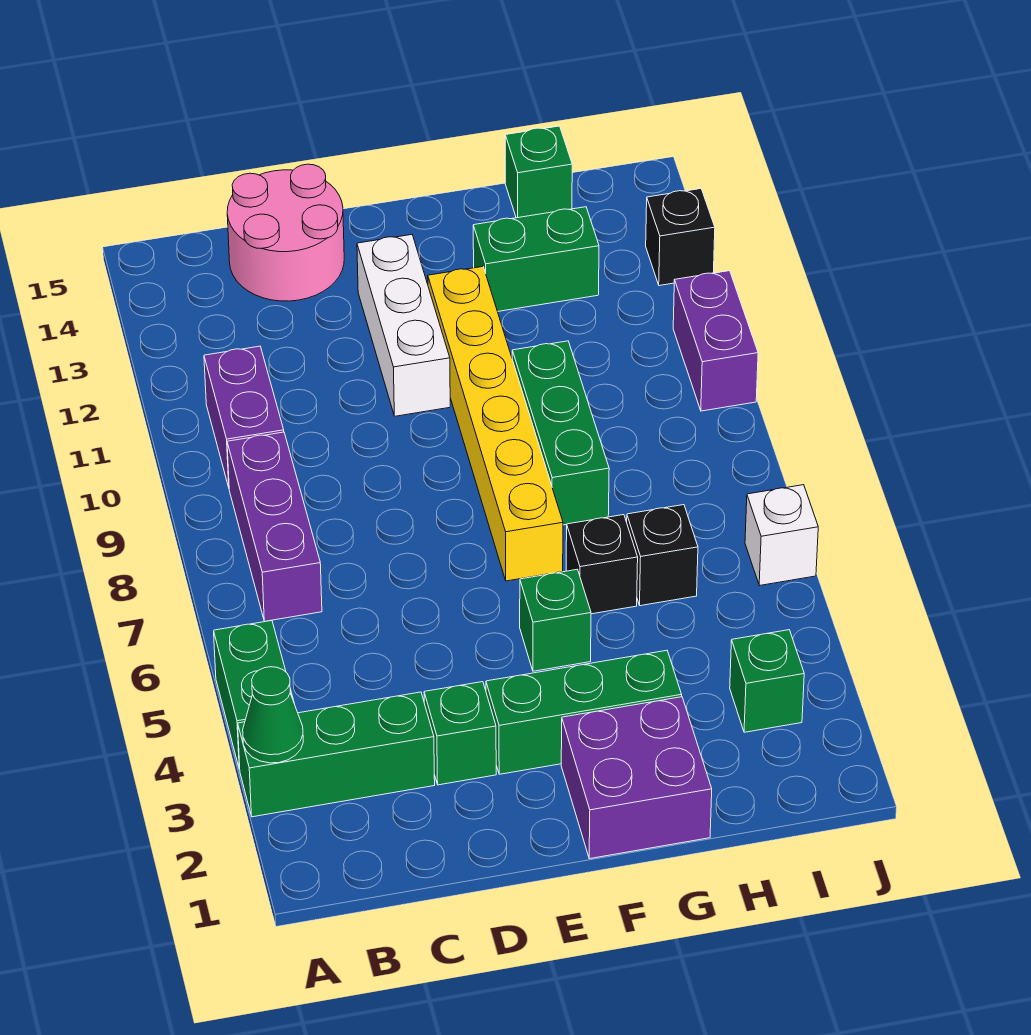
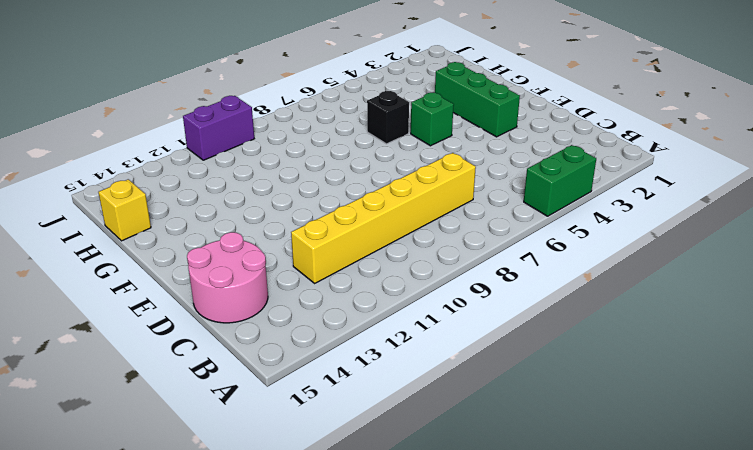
yellow brick C7:C12 level 1 -> yellow brick F7:F12 level 1
yellow brick H15 level 1 -> green brick H15 level 1
none -> green brick A3:C3 level 1
none -> purple brick B7:B9 level 1
none -> purple brick B10:B11 level 1

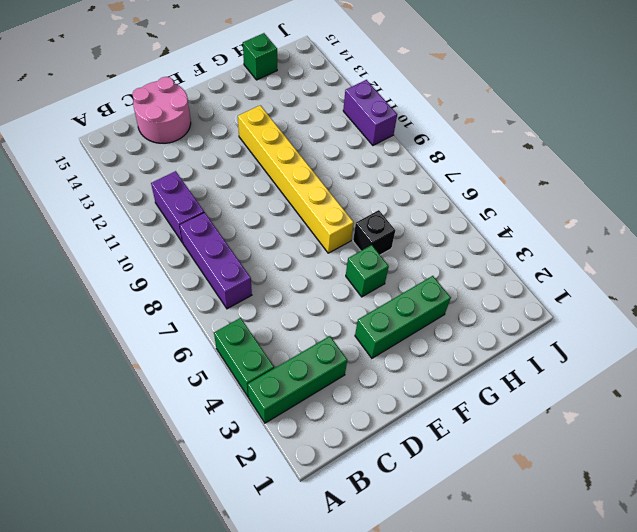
none -> green brick D3 level 1
none -> white brick E11:E13 level 1
none -> purple brick F1:G2 level 1

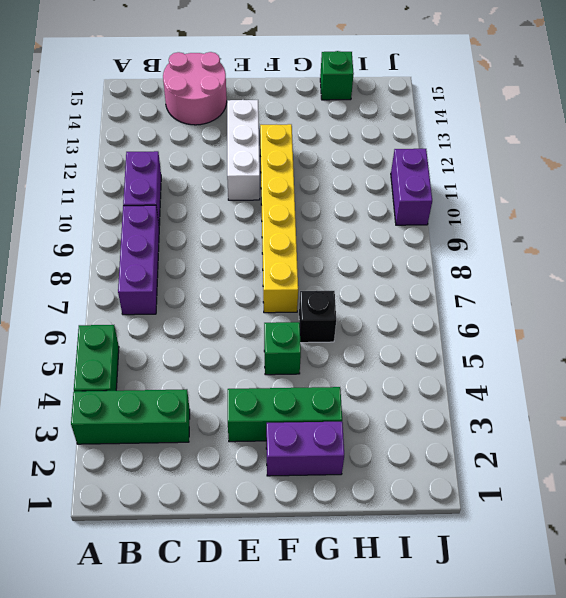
purple brick F2:G2 level 1 -> purple brick F1:G2 level 1
none -> green brick D3 level 1
none -> green brick G8:G10 level 1
none -> green brick G13:H13 level 1

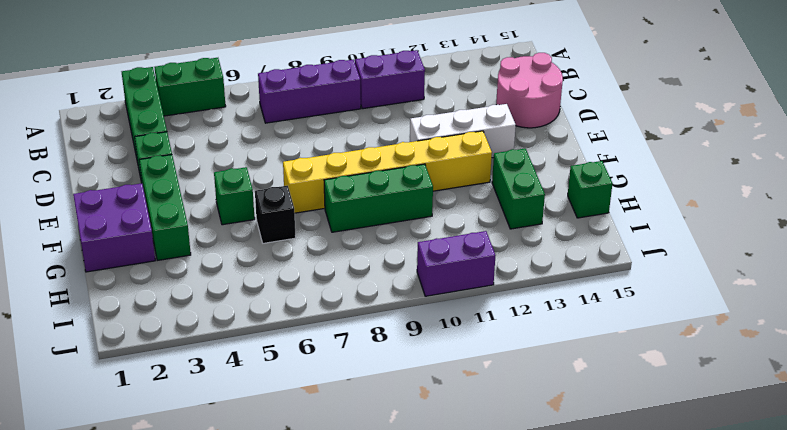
none -> black brick H6 level 1
none -> green brick I3 level 1
none -> white brick J6 level 1

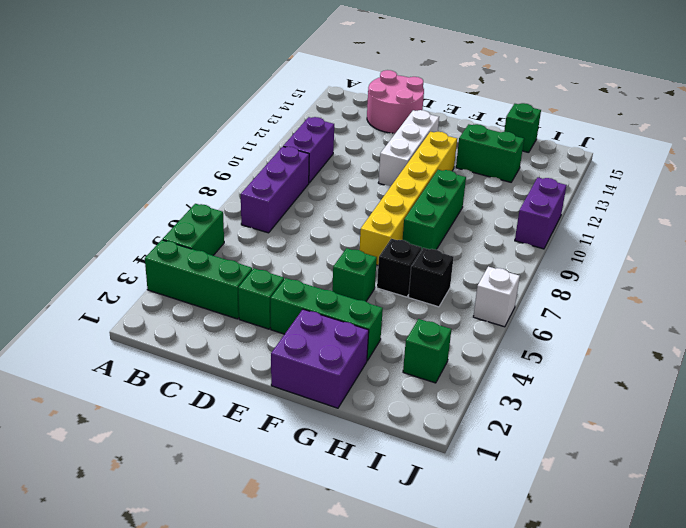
none -> black brick J13 level 1
none -> green cone A3 level 2

